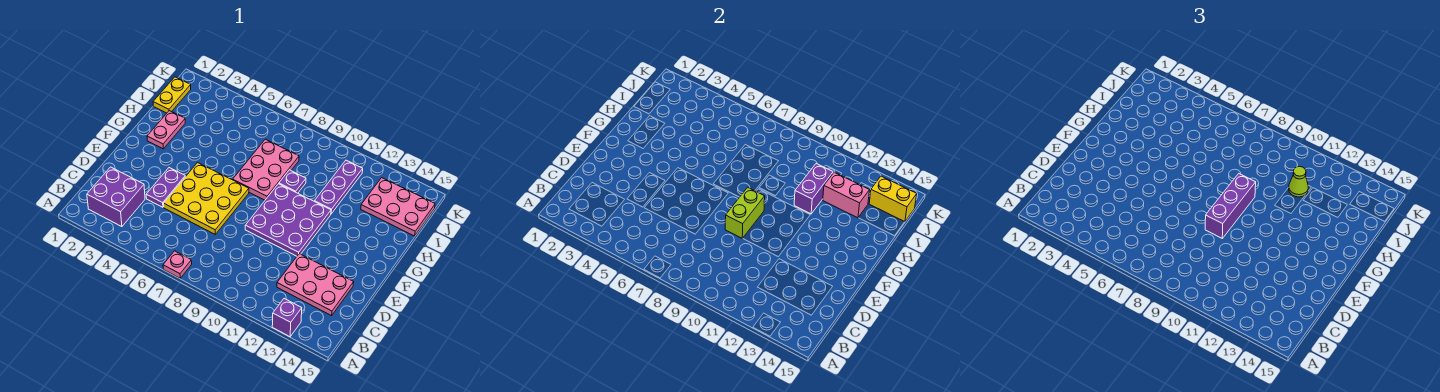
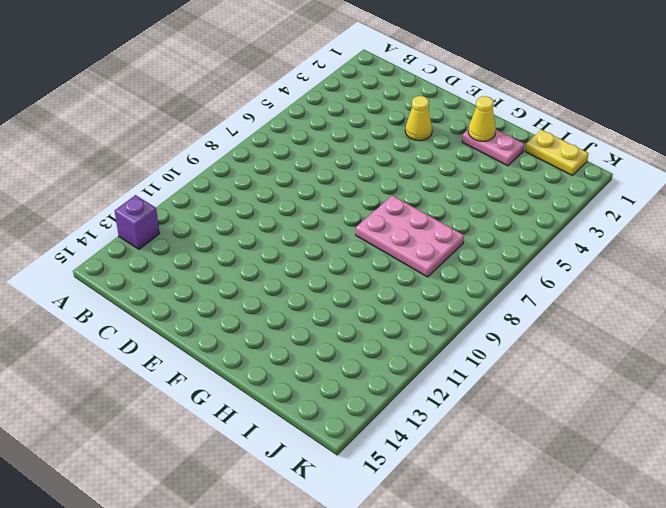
yellow cone E3 level 1 -> none
yellow cone G2 level 2 -> none
none -> pink plate A7 level 1
none -> purple brick B2:C3 level 1
none -> pink plate C12:D14 level 1

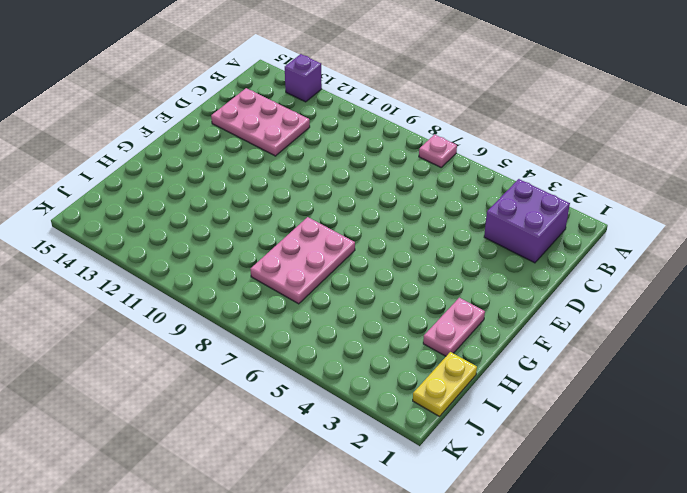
none -> purple plate D4:E4 level 1
none -> yellow plate D5:F7 level 1
none -> purple plate E9:G11 level 1

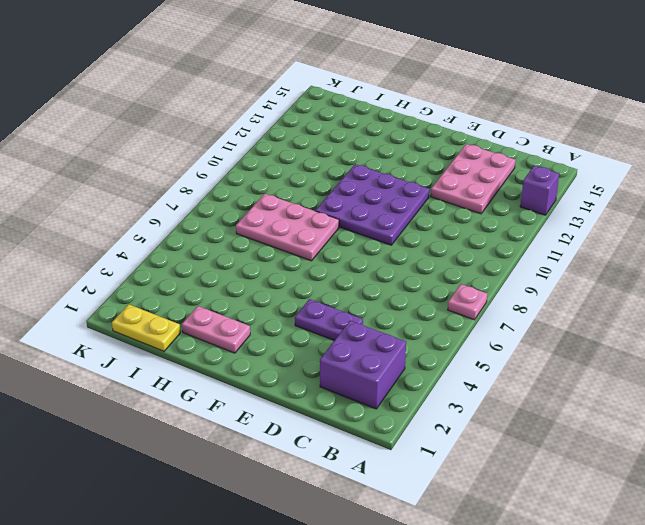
none -> yellow plate D5:F7 level 1
none -> purple plate H9 level 1
none -> purple plate H11:J11 level 1

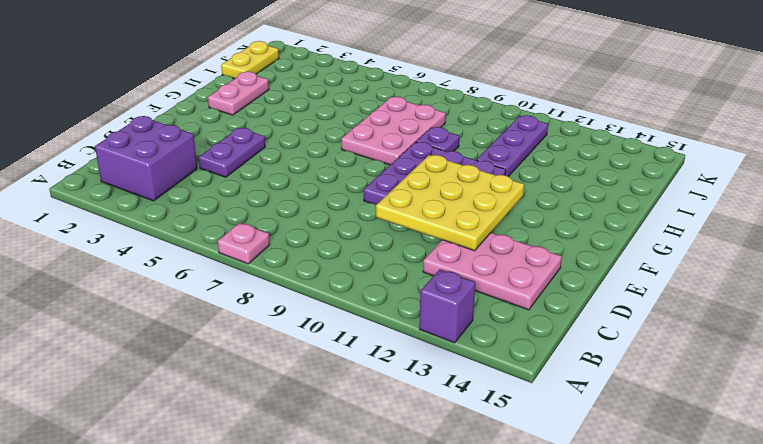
yellow plate D10:F12 level 2 -> yellow plate D5:F7 level 1
none -> pink plate I13:J15 level 1
none -> lime brick E9:F9 level 2
none -> purple brick H11:I11 level 2

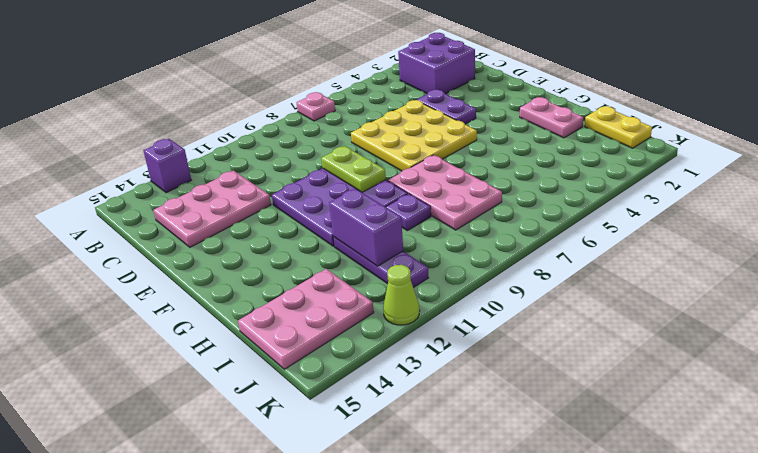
lime plate E9:F9 level 2 -> lime brick E9:F9 level 2
lime cone K12 level 1 -> lime cone I11 level 3
none -> pink brick I12:I13 level 2
none -> yellow brick J14:J15 level 2
none -> purple brick E9:G9 level 3

